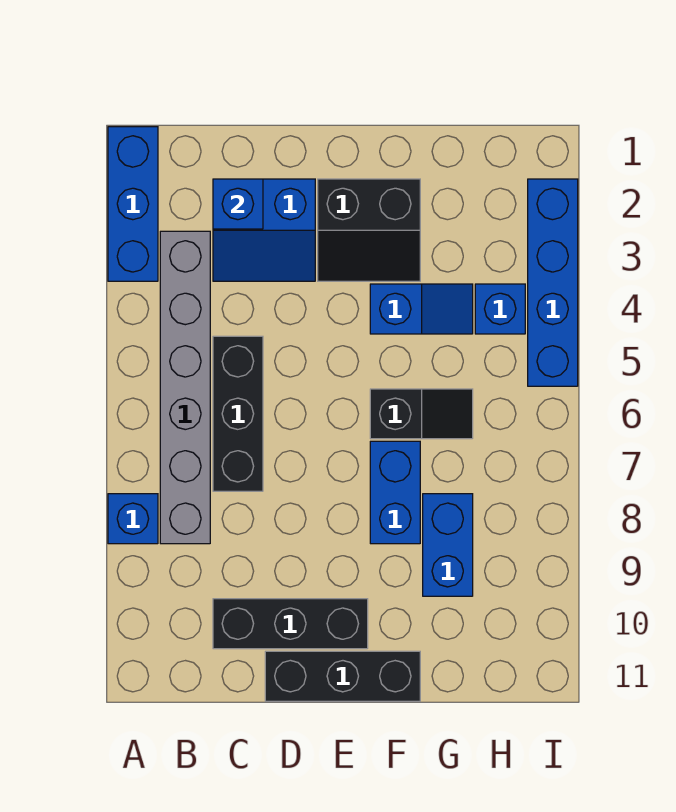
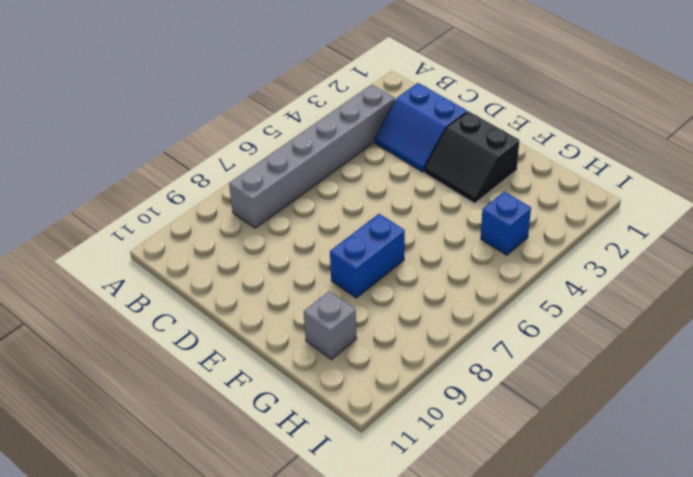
grey brick G10 level 1 -> none
none -> blue brick A1:A3 level 1
none -> blue brick A8 level 1
none -> black brick C5:C7 level 1

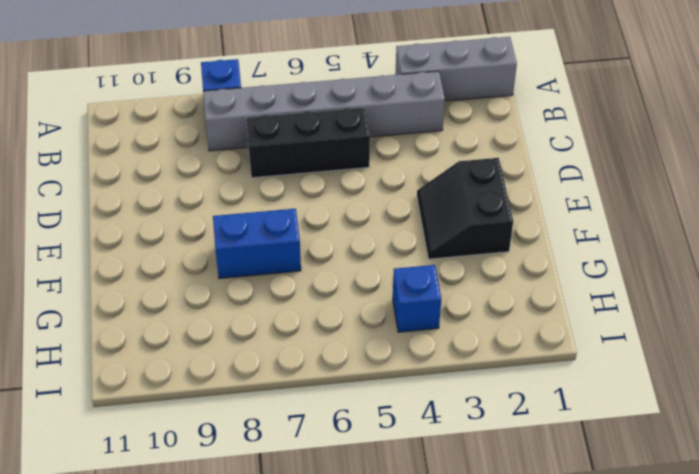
grey brick A1:A3 level 1 -> blue brick A1:A3 level 1
none -> blue slope C2:D3 level 1 top 2
none -> black brick C10:E10 level 1
none -> black brick D11:F11 level 1

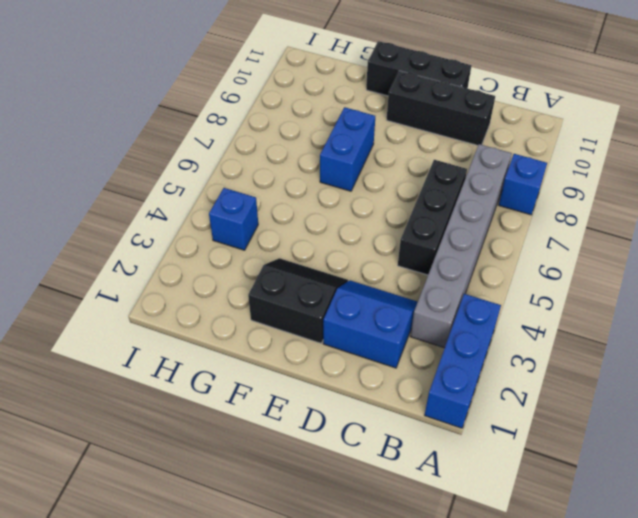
none -> blue slope F4:G4 level 1 top F
none -> black slope F6:G6 level 1 top F
none -> blue brick G8:G9 level 1

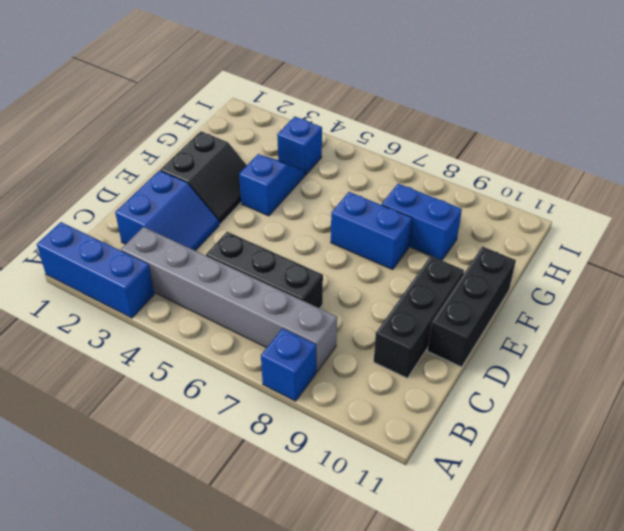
none -> black slope F6:G6 level 1 top F
none -> blue brick I2:I5 level 1
none -> blue brick C2 level 2

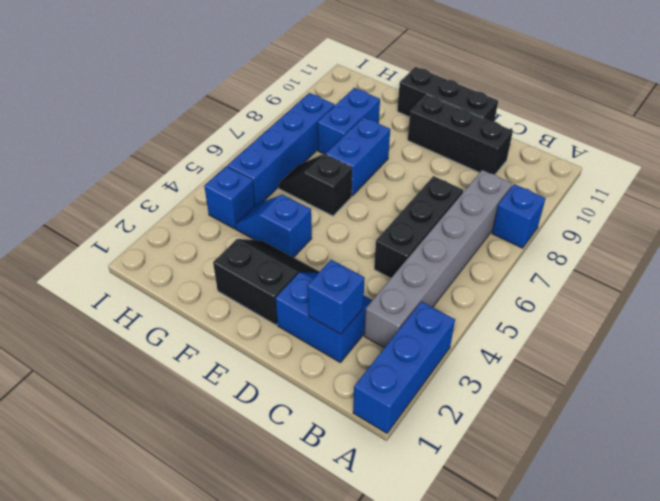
blue brick H5:H8 level 1 -> blue brick I2:I5 level 1

